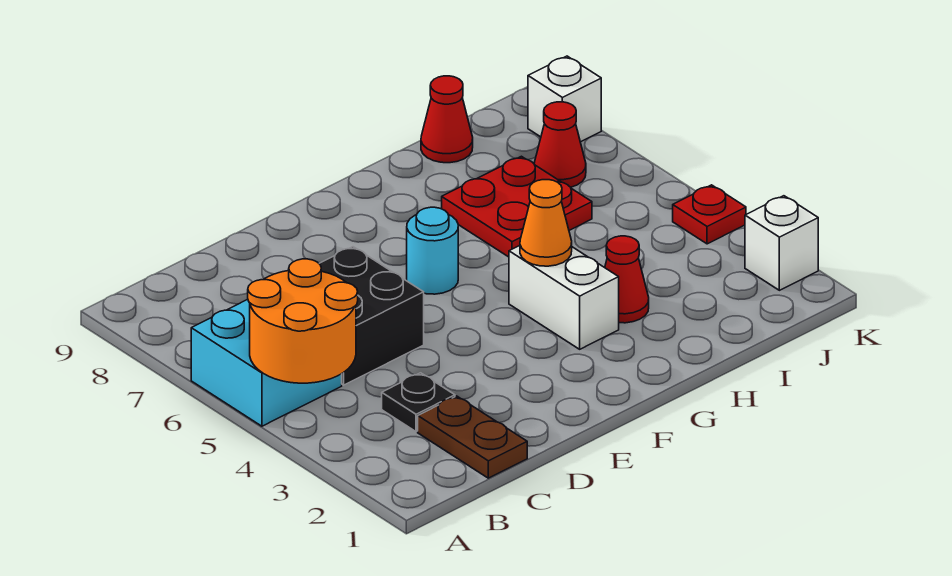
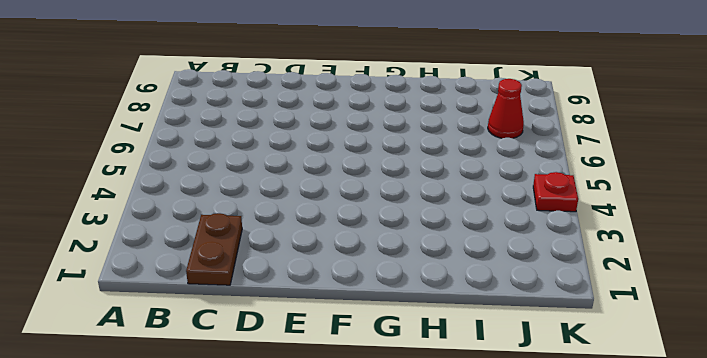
none -> cyan brick A5:B6 level 1
none -> black plate C3 level 1
none -> black brick C5:D6 level 1

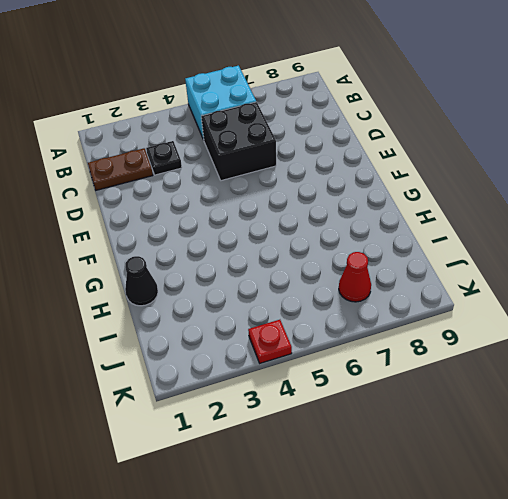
black cone H1 level 1 -> none
none -> cyan round brick F6 level 1
none -> white brick G3:G4 level 1
none -> red cone H3 level 1

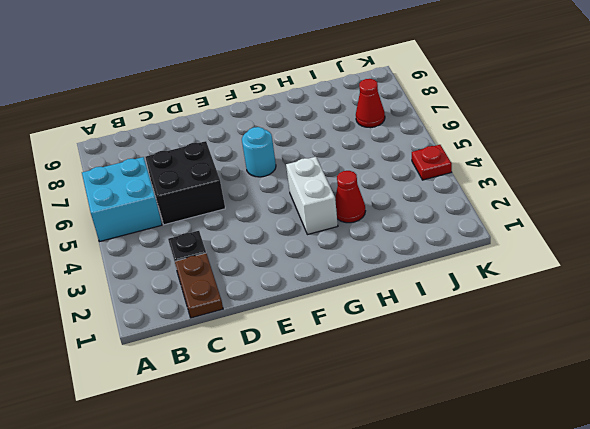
none -> red plate H6:I7 level 1
none -> red cone I9 level 1
none -> white brick K2 level 1

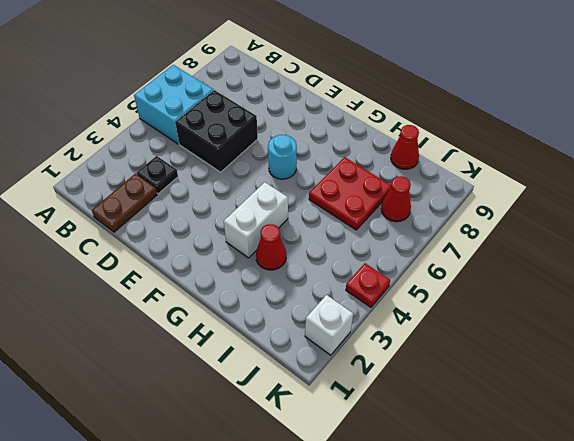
none -> white brick K8 level 1
none -> orange round brick A4:B5 level 2
none -> orange cone G4 level 2

